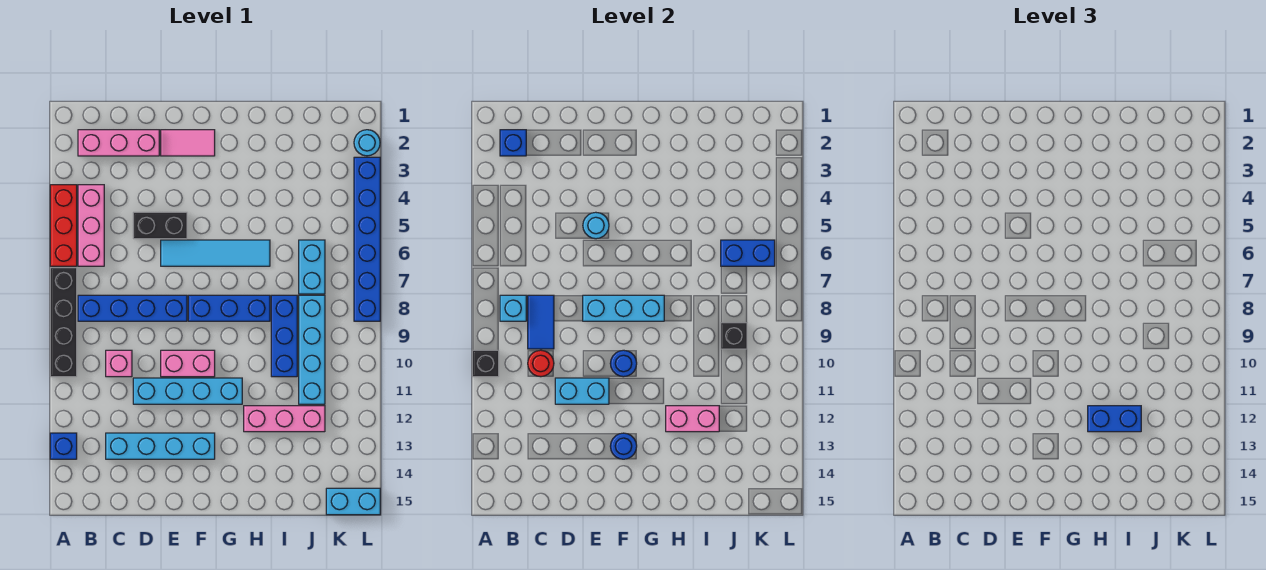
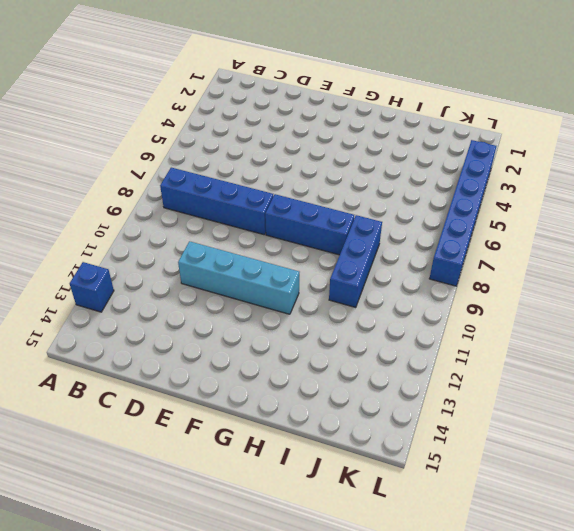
none -> red brick A4:A6 level 1
none -> black brick A7:A10 level 1
none -> pink brick B2:D2 level 1
none -> pink brick B4:B6 level 1

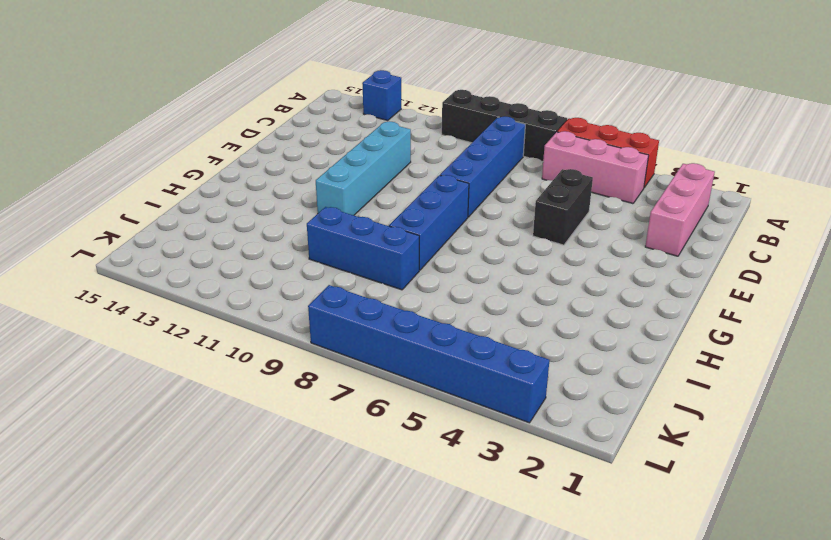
none -> pink brick C10 level 1
none -> cyan brick C13:F13 level 1
none -> pink tile E2:F2 level 1
none -> cyan tile E6:H6 level 1

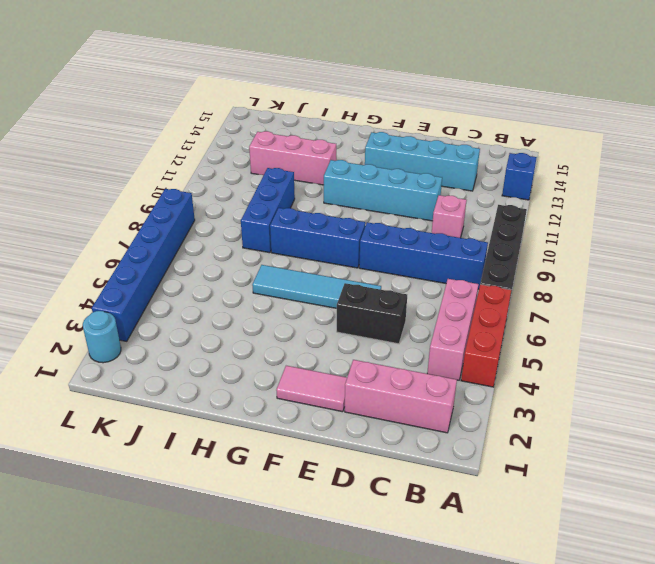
none -> pink brick E10:F10 level 1
none -> cyan brick J6:J7 level 1
none -> cyan brick J8:J11 level 1
none -> cyan brick K15:L15 level 1

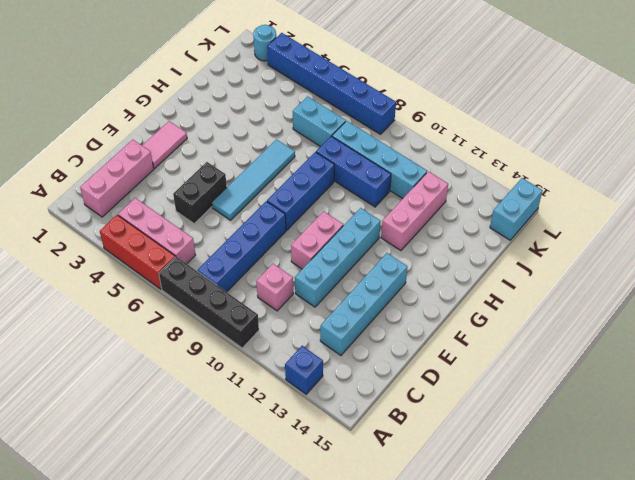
none -> black brick A10 level 2
none -> blue brick B2 level 2
none -> cyan brick B8 level 2
none -> blue tile C8:C9 level 2

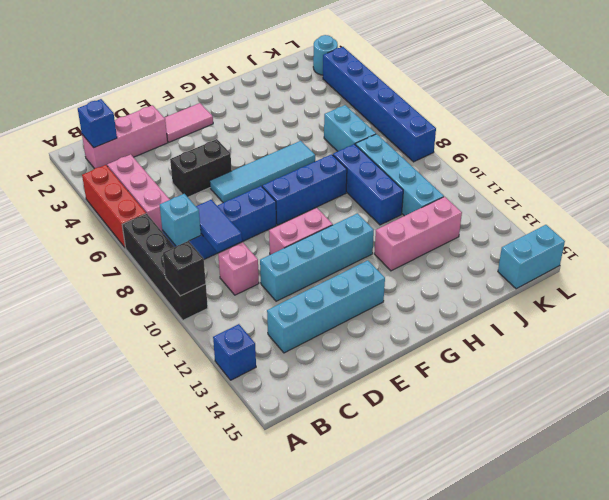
none -> red round brick C10 level 2
none -> cyan brick D11:E11 level 2
none -> cyan round brick E5 level 2
none -> cyan brick E8:G8 level 2

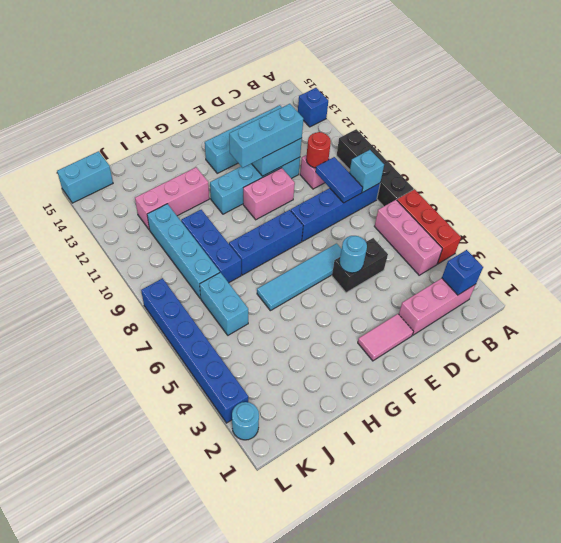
cyan brick D11:F11 level 3 -> cyan brick E8:G8 level 2
none -> black brick A10 level 2
none -> blue round brick F10 level 2
none -> blue round brick F13 level 2
none -> pink brick H12:I12 level 2

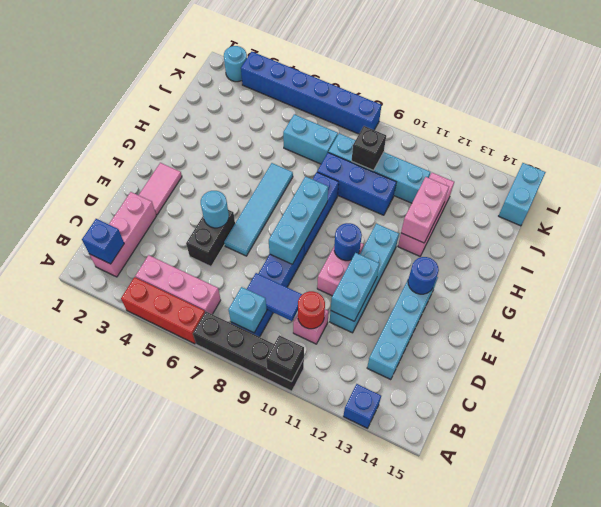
none -> blue brick J6:K6 level 2
none -> blue brick H12:I12 level 3

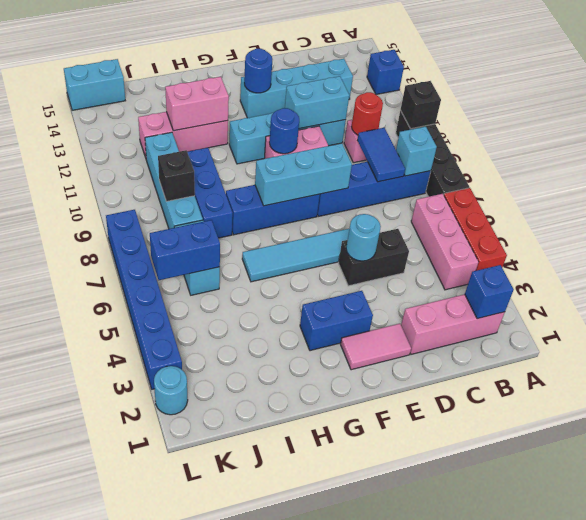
blue brick F3:G3 level 1 -> blue brick H12:I12 level 3

